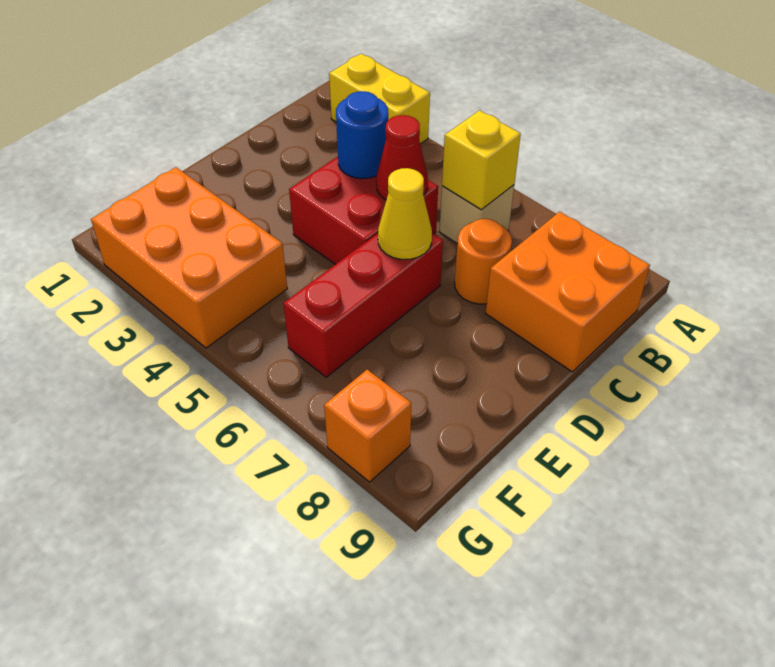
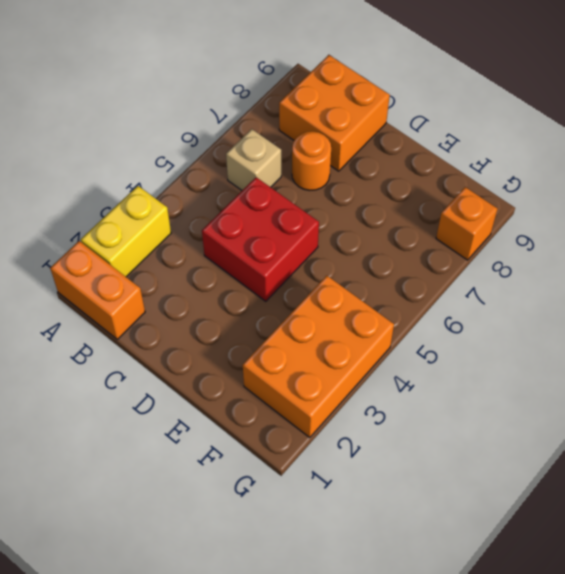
orange brick A1:B1 level 1 -> none
none -> red brick D6:F6 level 1
none -> yellow brick B6 level 2
none -> blue round brick C4 level 2

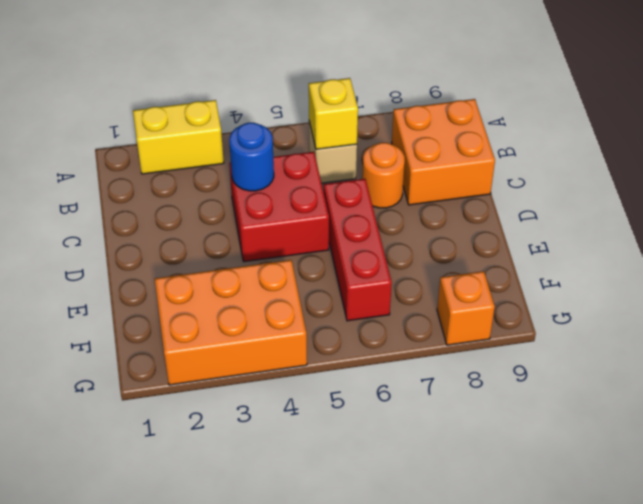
none -> red cone C5 level 2
none -> yellow cone D6 level 2

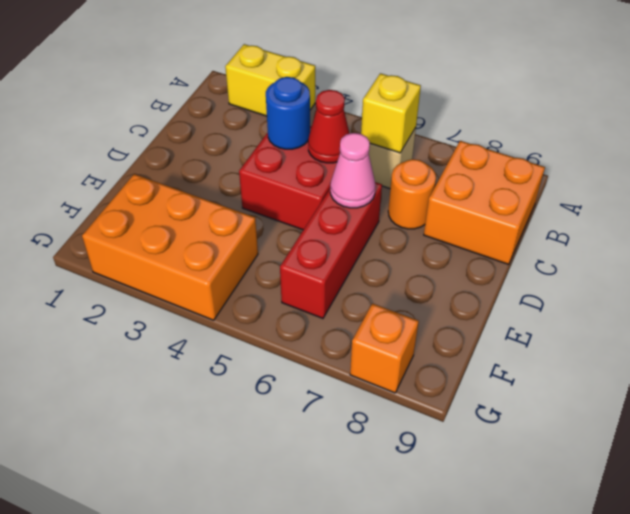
pink cone D6 level 2 -> yellow cone D6 level 2

